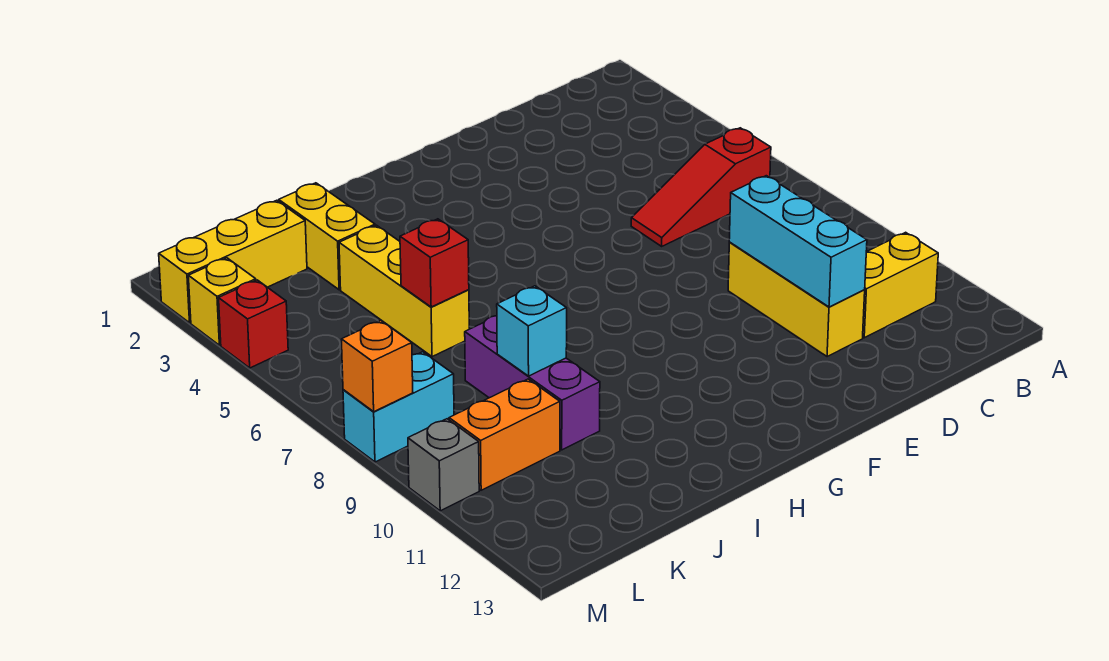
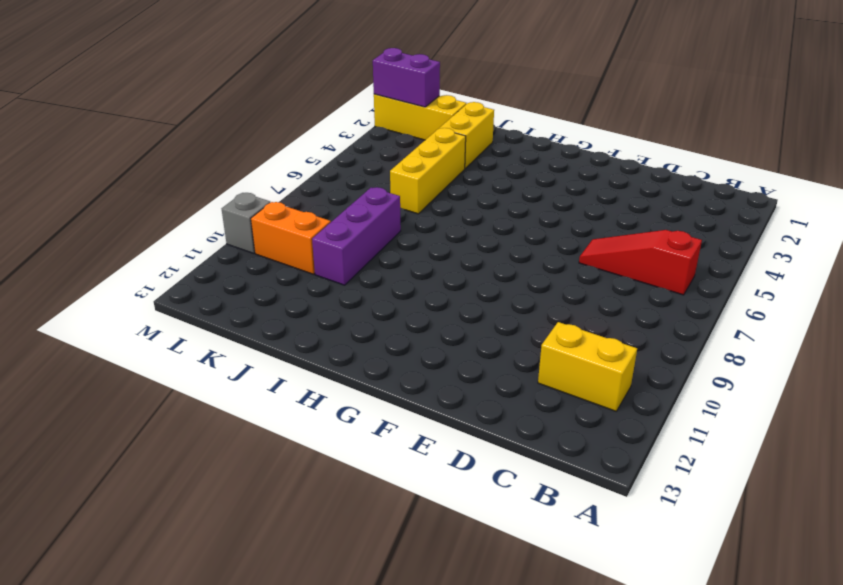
purple brick L2:M2 level 2 -> none
none -> yellow brick D9:D11 level 1
none -> cyan brick L8:M8 level 1
none -> yellow brick M3 level 1

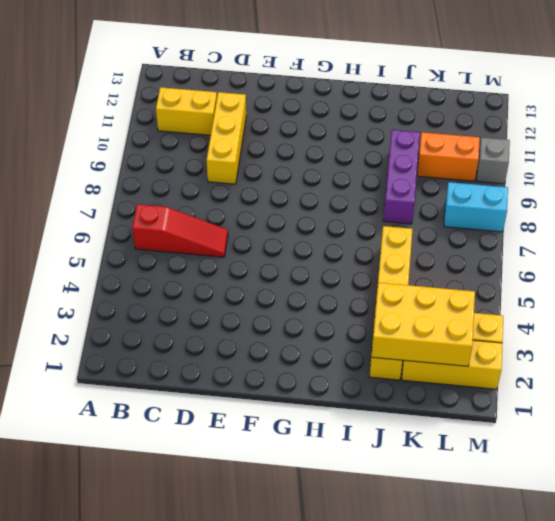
yellow brick J2:L3 level 2 -> none
none -> red brick M4 level 1
none -> cyan brick D9:D11 level 2
none -> red brick J6 level 2

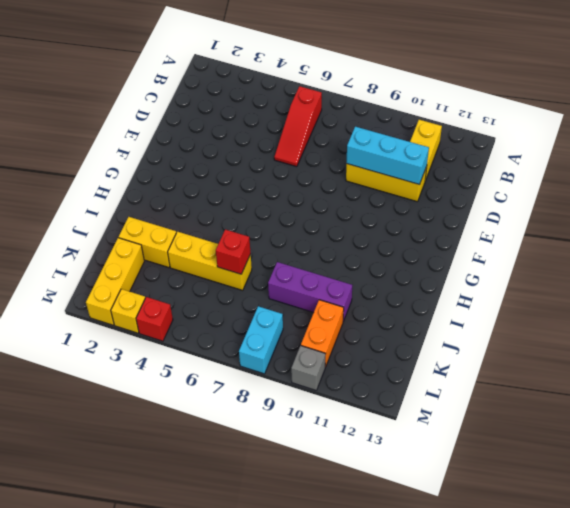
none -> cyan brick J9 level 2
none -> orange brick M8 level 2

